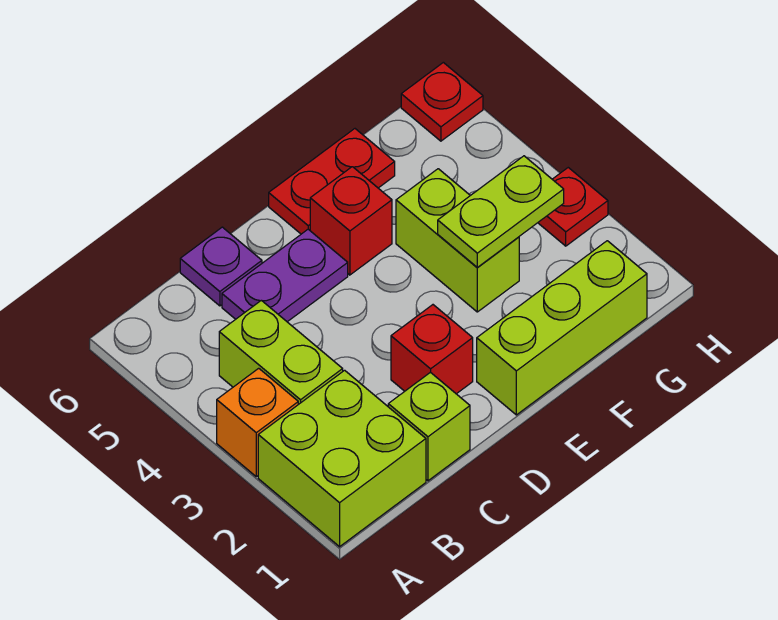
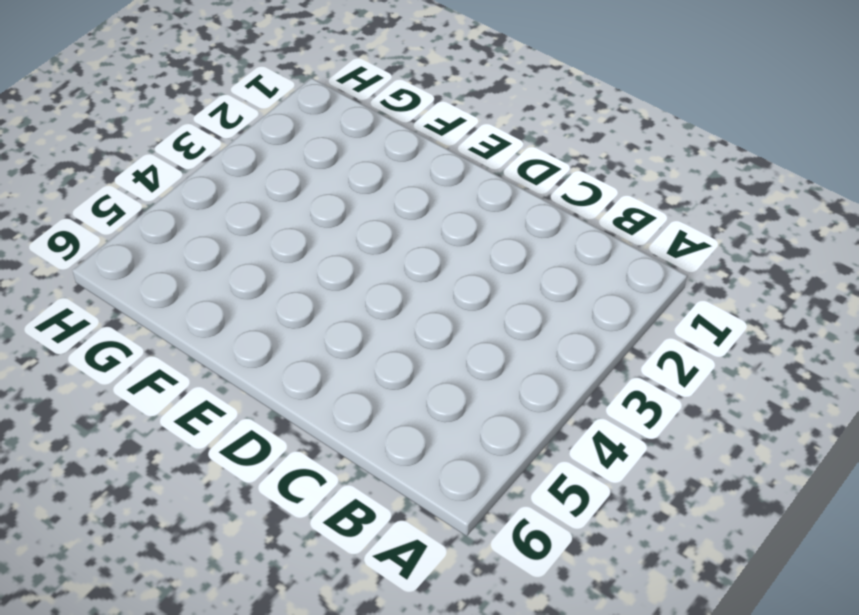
none -> lime brick A1:B2 level 1
none -> orange brick A3 level 1
none -> lime brick B3:B4 level 1

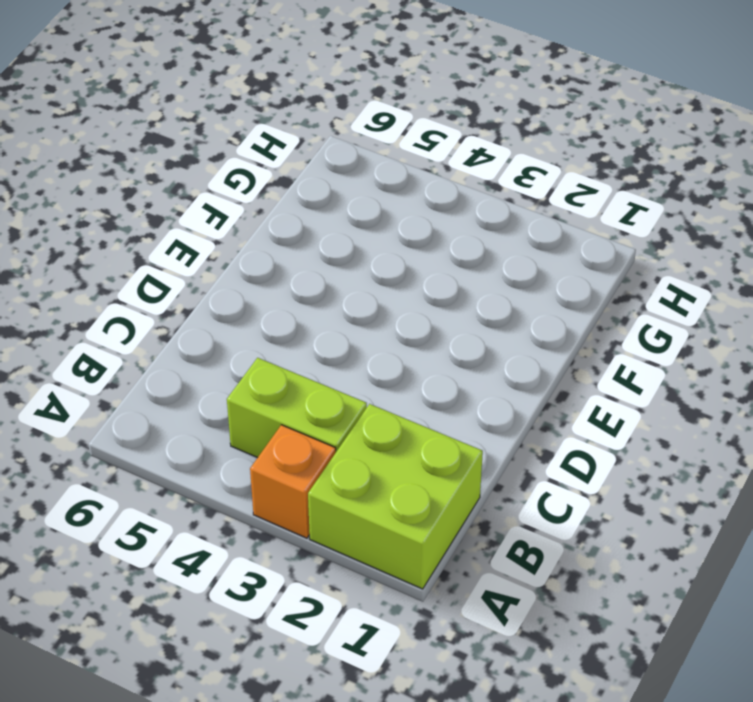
none -> lime brick C1 level 1
none -> purple plate C5:D5 level 1
none -> purple plate C6 level 1

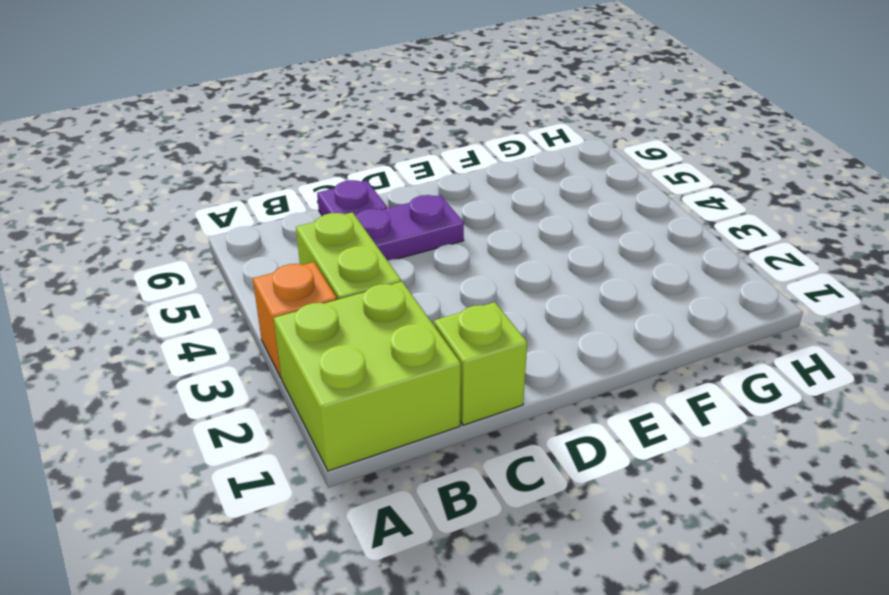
none -> red brick D2 level 1
none -> lime brick E1:G1 level 1
none -> red brick E5 level 1

